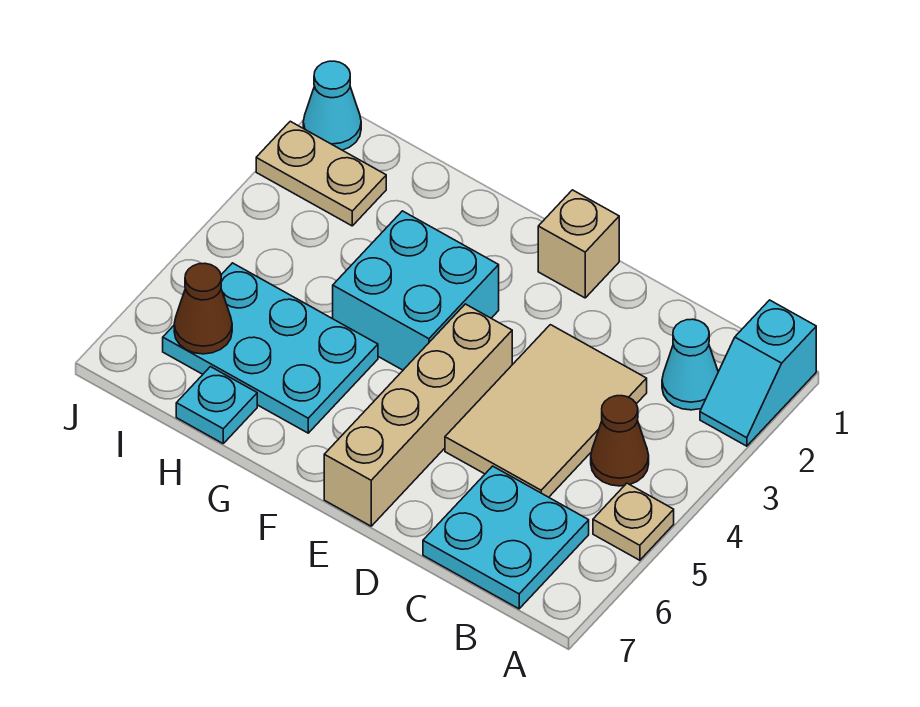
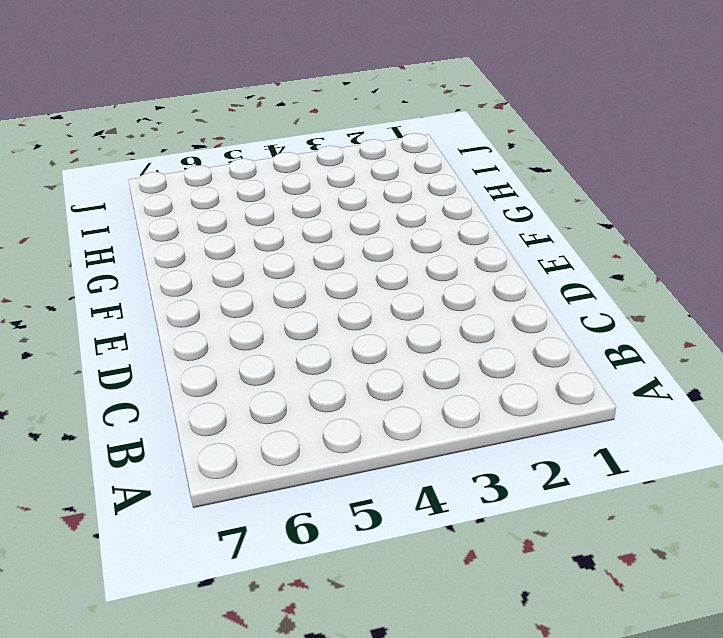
none -> cyan slope A1:A2 level 1 top 1
none -> tan plate A5 level 1
none -> cyan cone B2 level 1

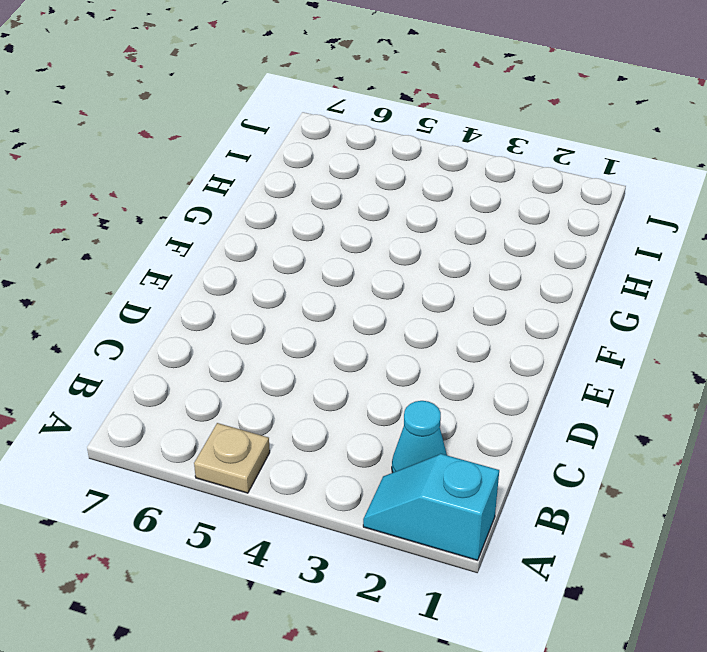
none -> brown cone B4 level 1
none -> cyan plate B6:C7 level 1
none -> tan tile C3:D5 level 1

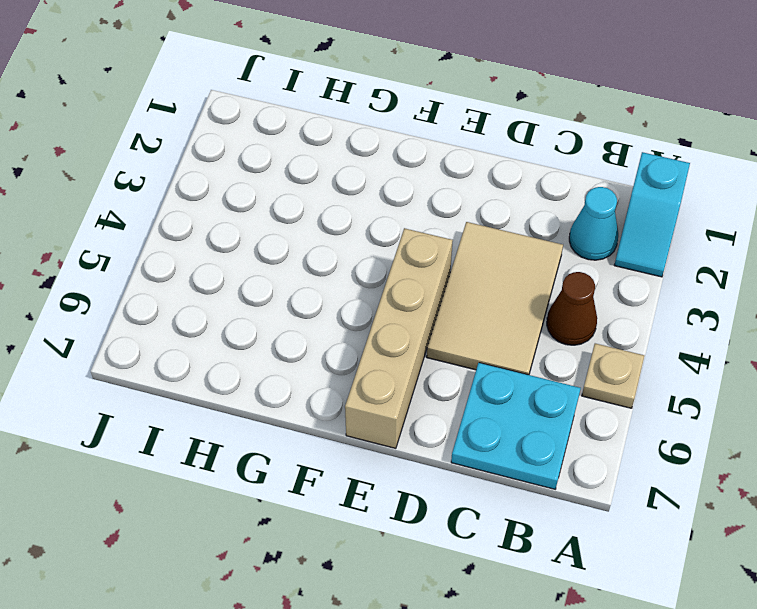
none -> tan brick E1 level 1
none -> cyan brick F3:G4 level 1
none -> cyan plate G5:I6 level 1

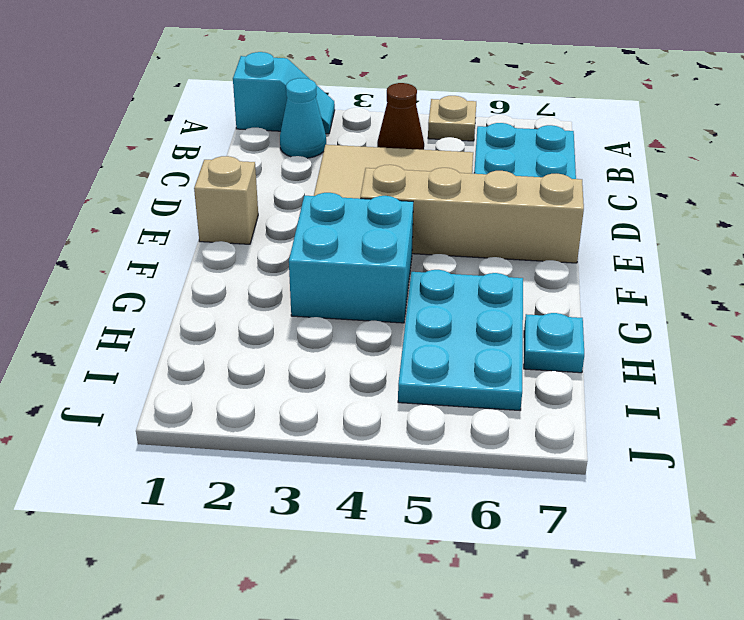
none -> tan plate I2:J2 level 1
none -> cyan cone J1 level 1
none -> brown cone I6 level 2

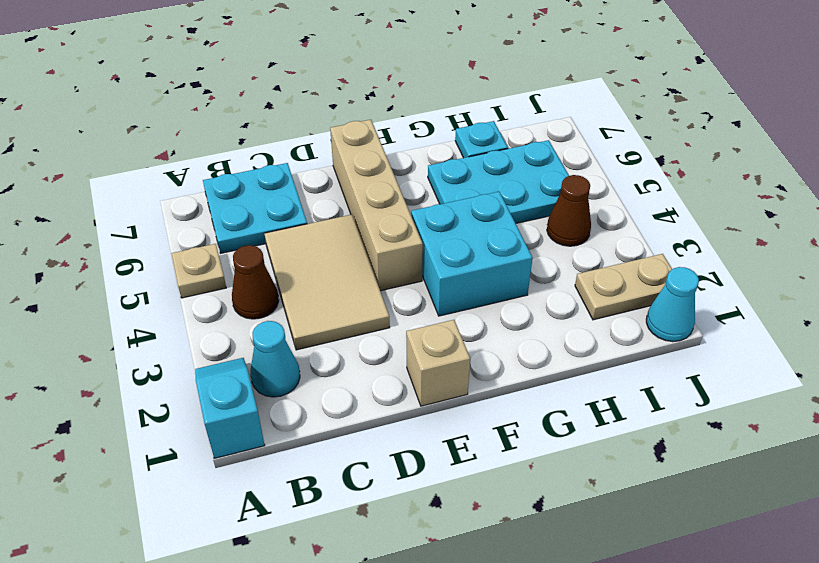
brown cone I4 level 1 -> brown cone I6 level 2

